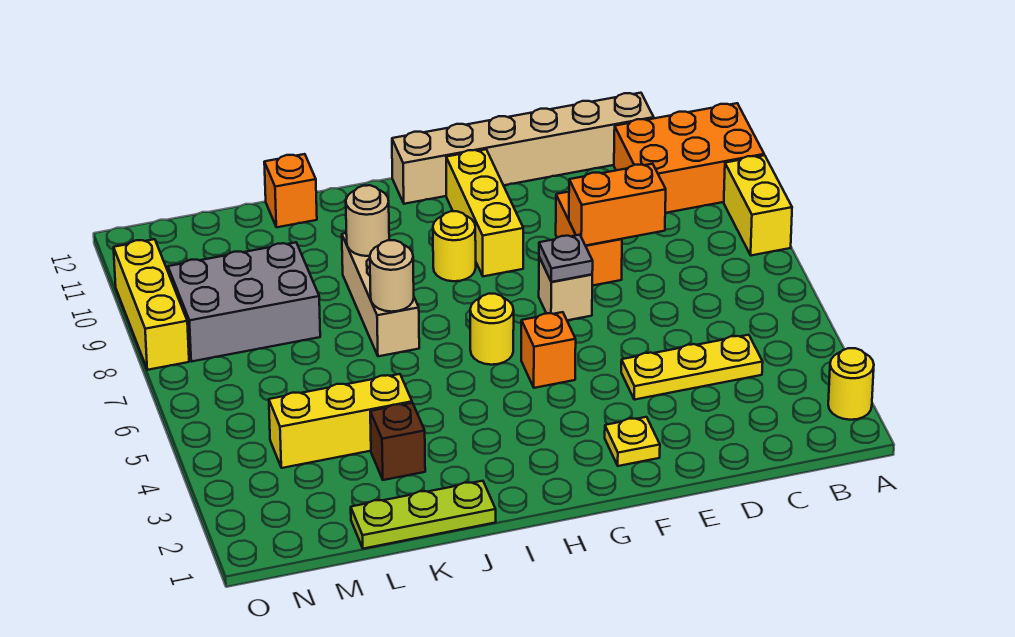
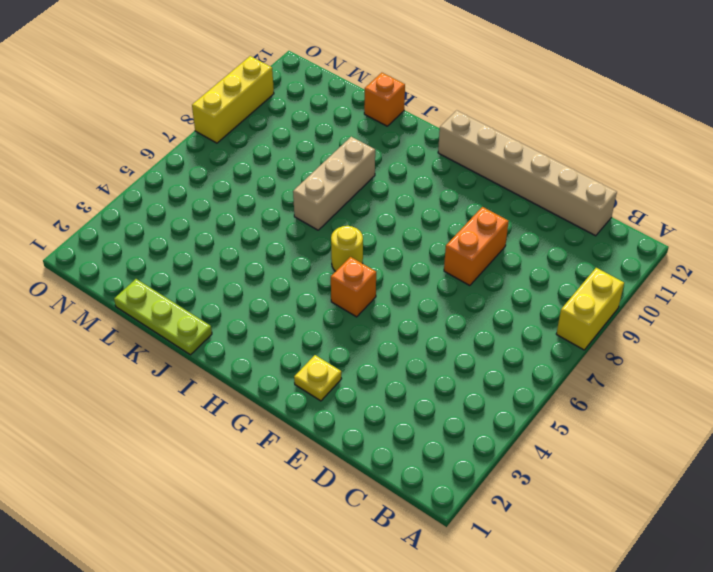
none -> yellow round brick A2 level 1
none -> orange brick A10:C11 level 1
none -> yellow plate C4:E4 level 1

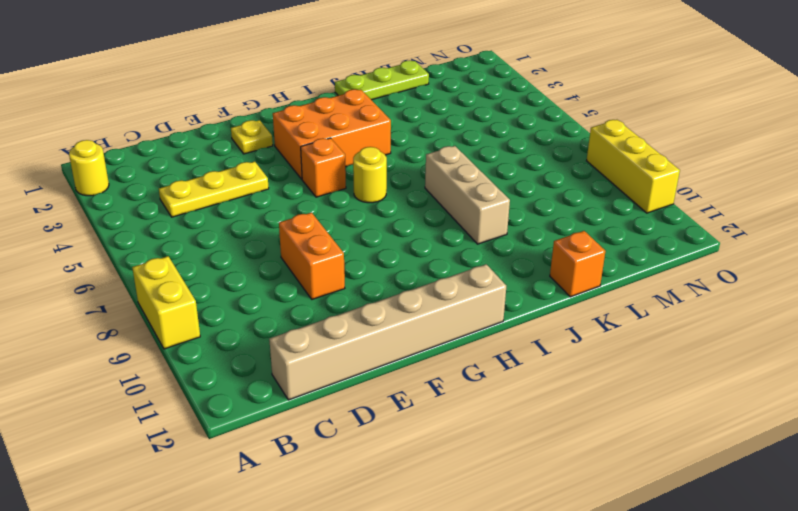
orange brick G3:I4 level 1 -> orange brick A10:C11 level 1
none -> tan brick F7 level 1
none -> yellow brick G9:G11 level 1
none -> yellow round brick H9 level 1

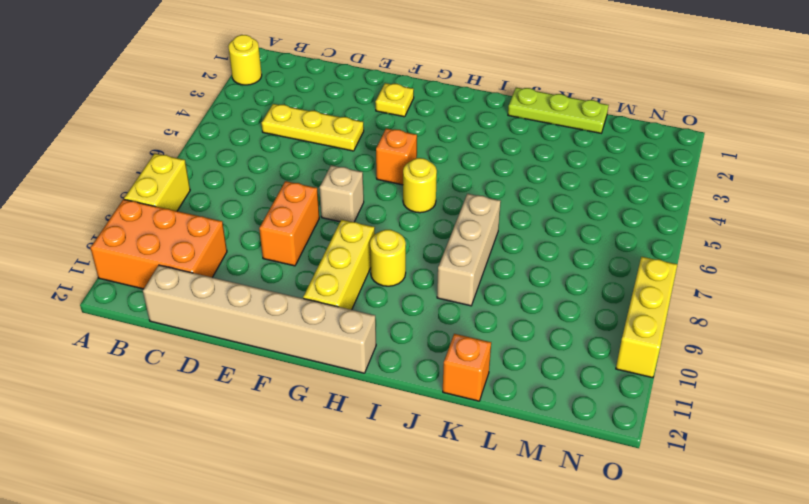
none -> brown brick K3 level 1
none -> yellow brick K4:M4 level 1
none -> grey brick L8:N9 level 1

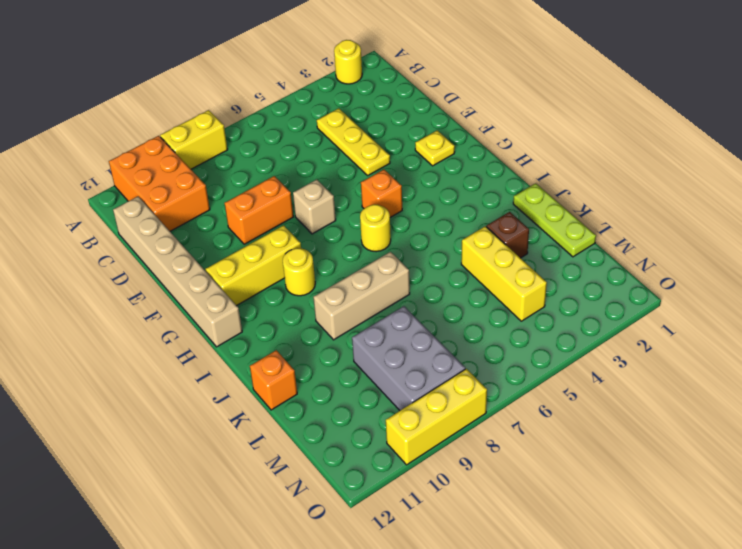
none -> orange brick D8:E8 level 2
none -> grey plate F7 level 2
none -> tan round brick J7 level 2

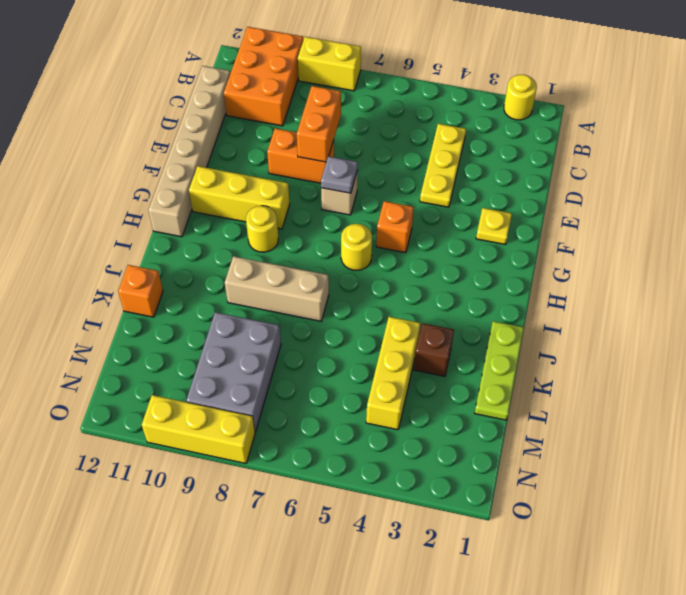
none -> tan round brick J7 level 2
none -> tan round brick J9 level 2

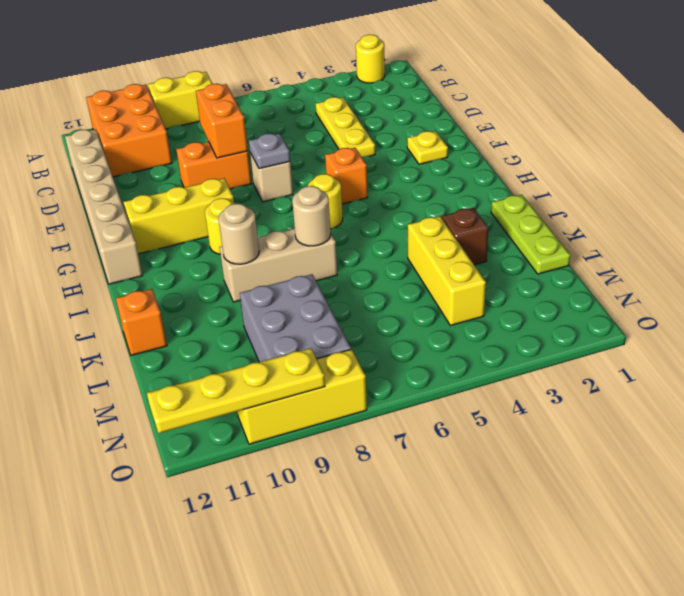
yellow plate O9:O12 level 2 -> none

